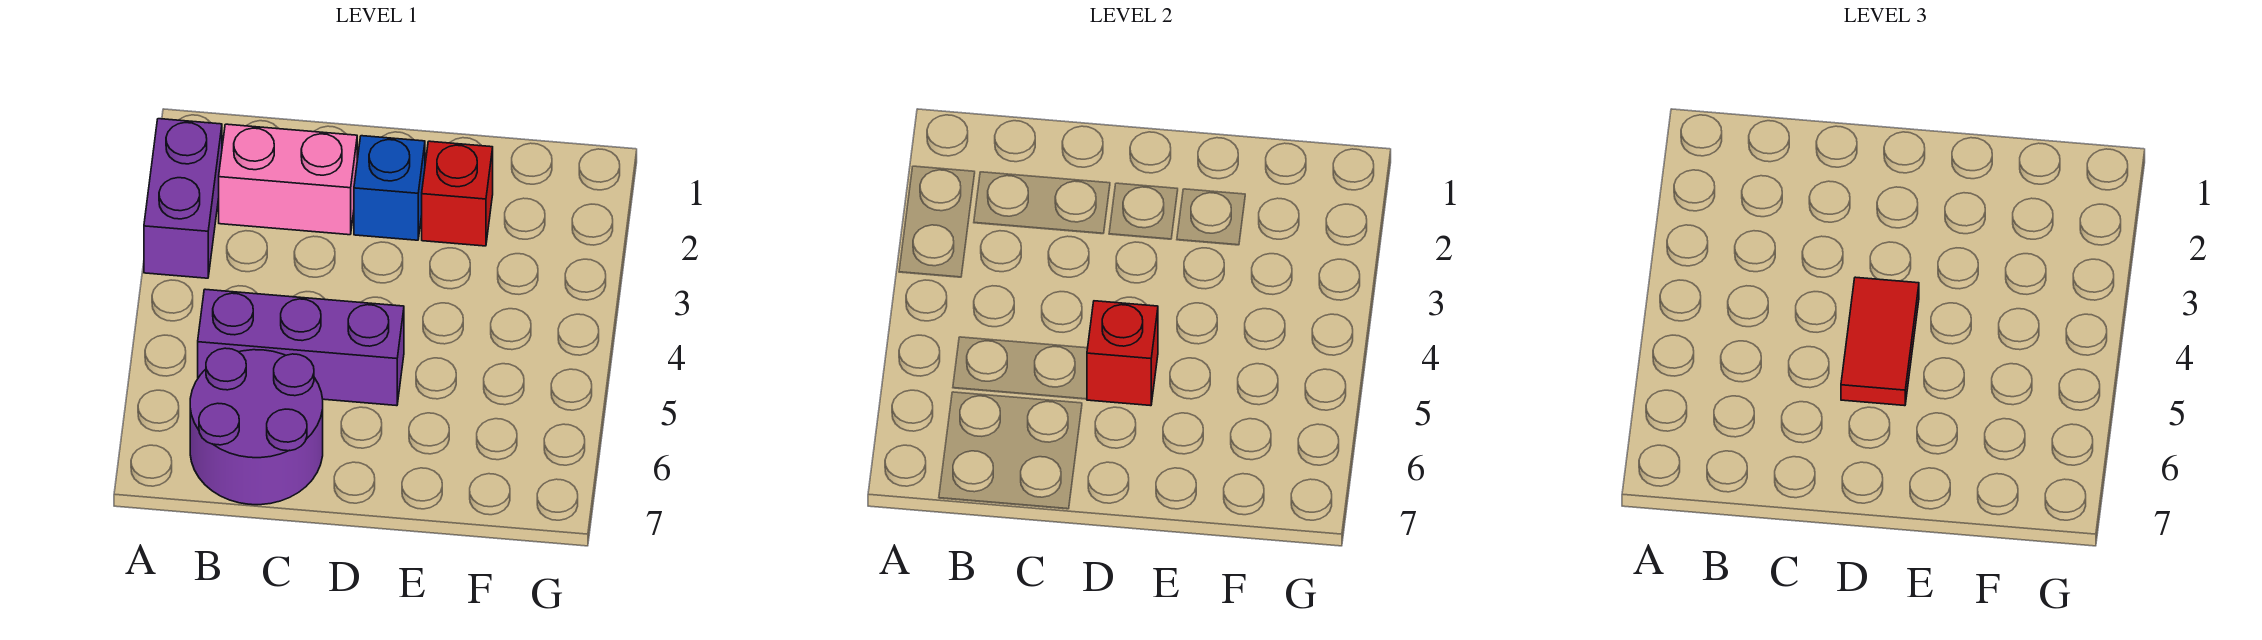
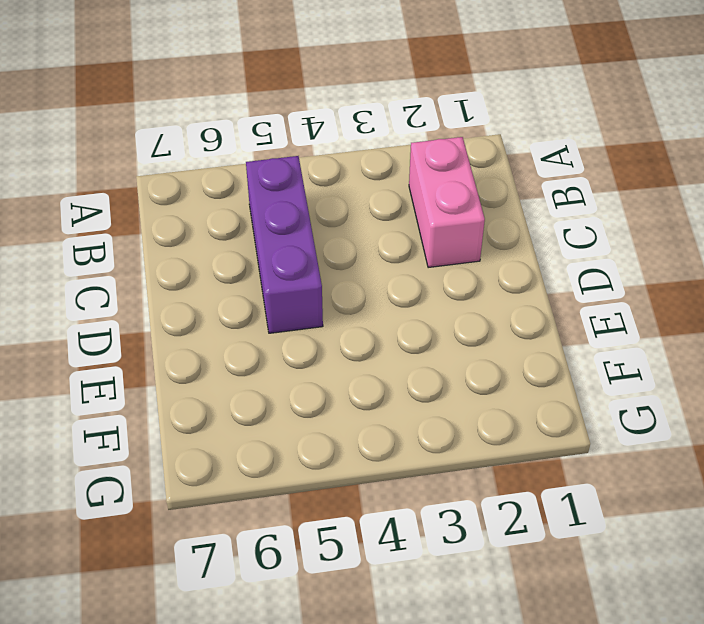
none -> purple brick A2:A3 level 1
none -> purple round brick B6:C7 level 1

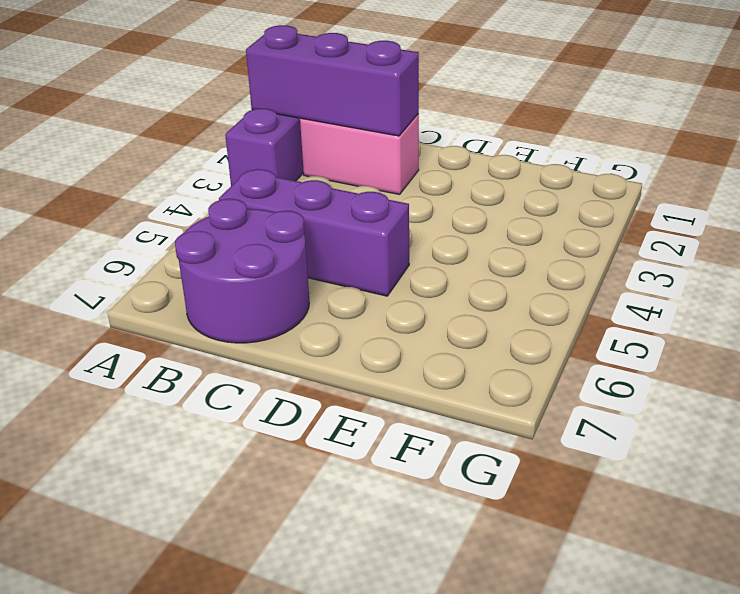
purple brick A2:C2 level 2 -> none
none -> blue brick D2 level 1
none -> red brick E2 level 1

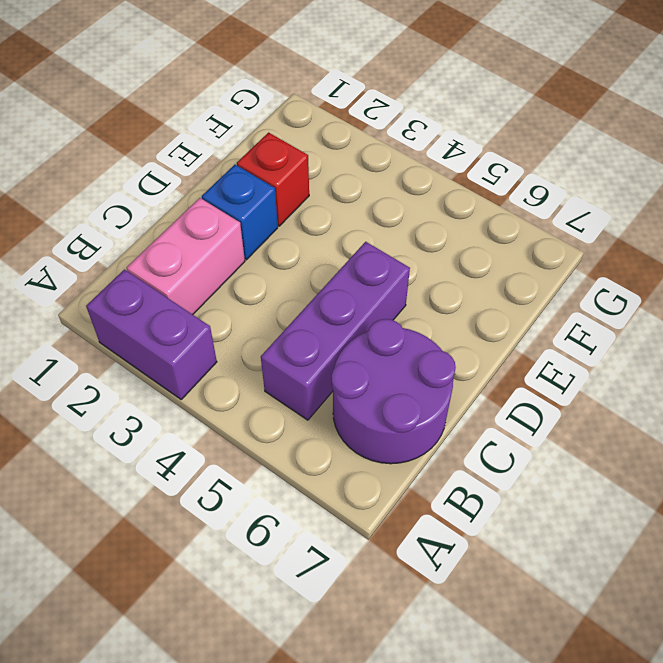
none -> red brick D5 level 2
none -> red tile D4:D5 level 3

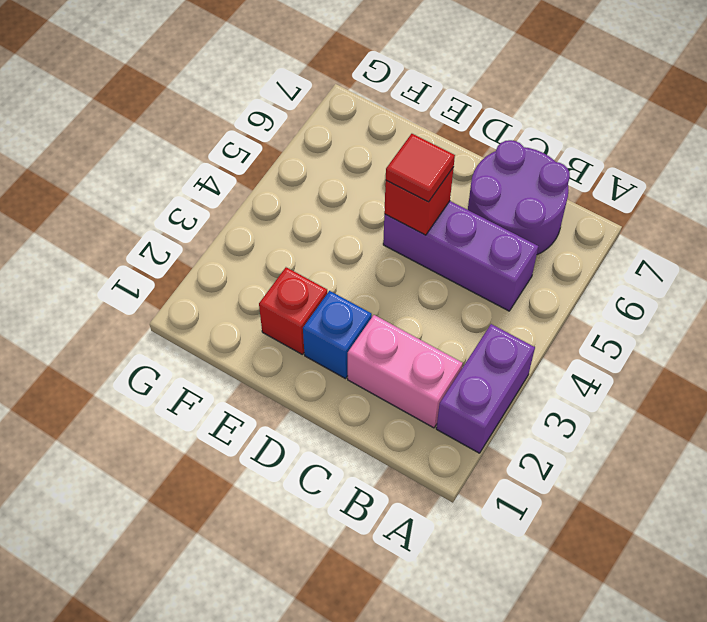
red tile D5 level 3 -> red tile D4:D5 level 3

